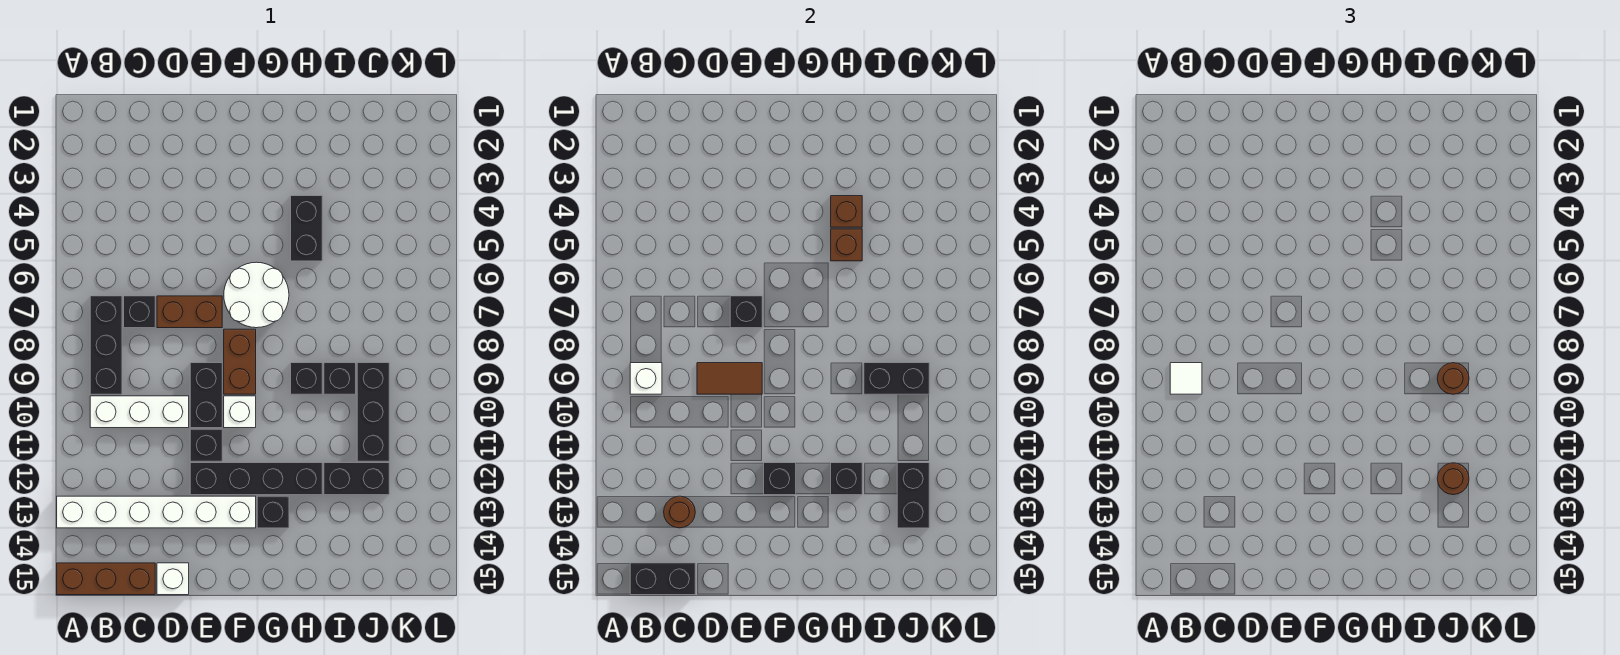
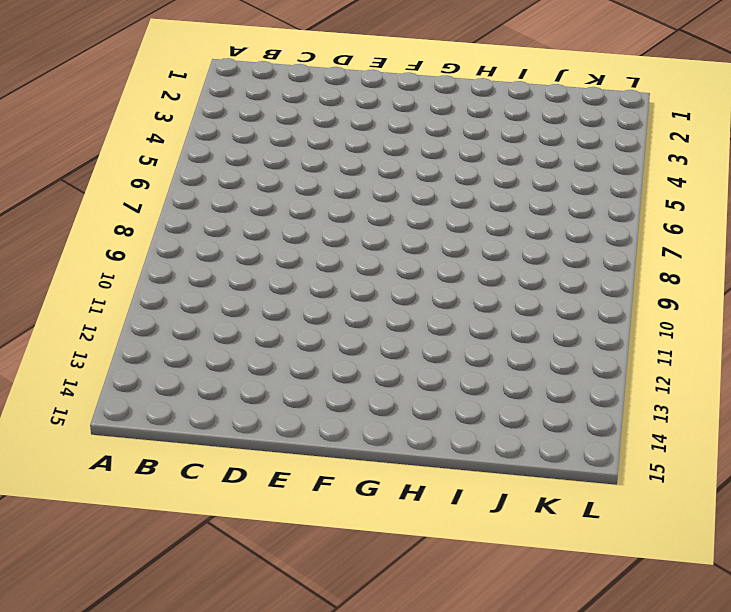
none -> white brick A13:F13 level 1
none -> brown brick A15:C15 level 1
none -> black brick B7:B9 level 1
none -> white brick B10:D10 level 1

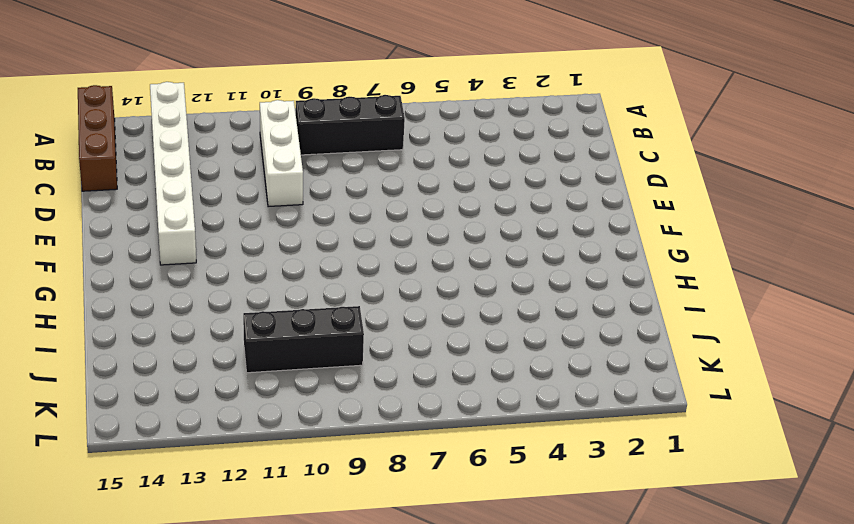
none -> black brick C7 level 1
none -> brown brick D7:E7 level 1
none -> white brick D15 level 1
none -> black brick E9:E10 level 1

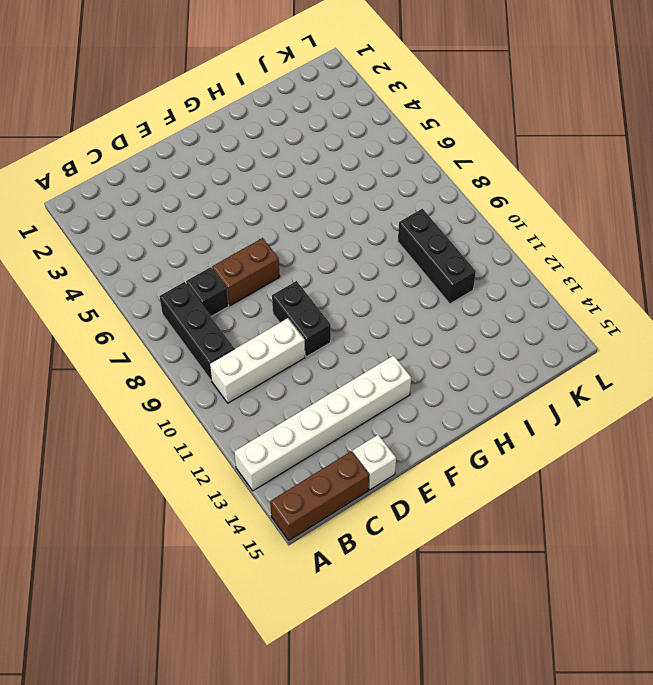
none -> black brick E11 level 1
none -> black brick E12:H12 level 1
none -> white round brick F6:G7 level 1
none -> brown brick F8:F9 level 1

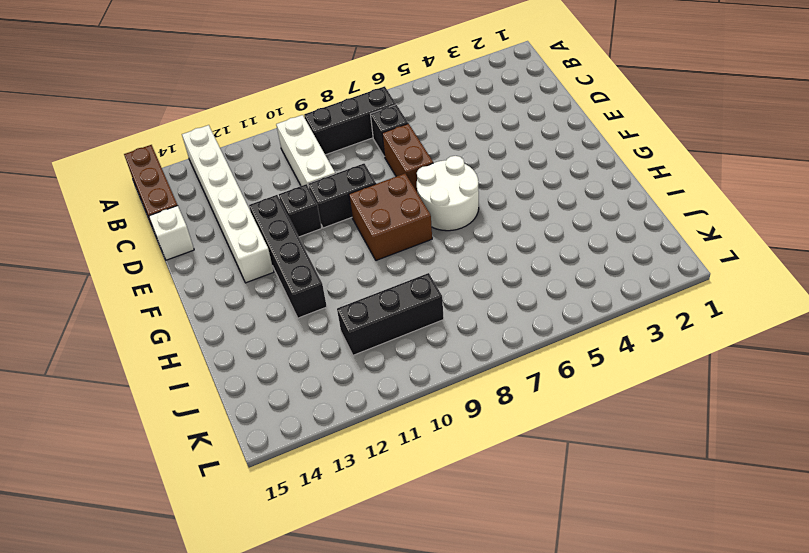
brown brick F8:G9 level 1 -> brown brick F8:F9 level 1
none -> white brick F10 level 1
none -> black brick G13 level 1
none -> black brick H4:H5 level 1
none -> black brick H9 level 1

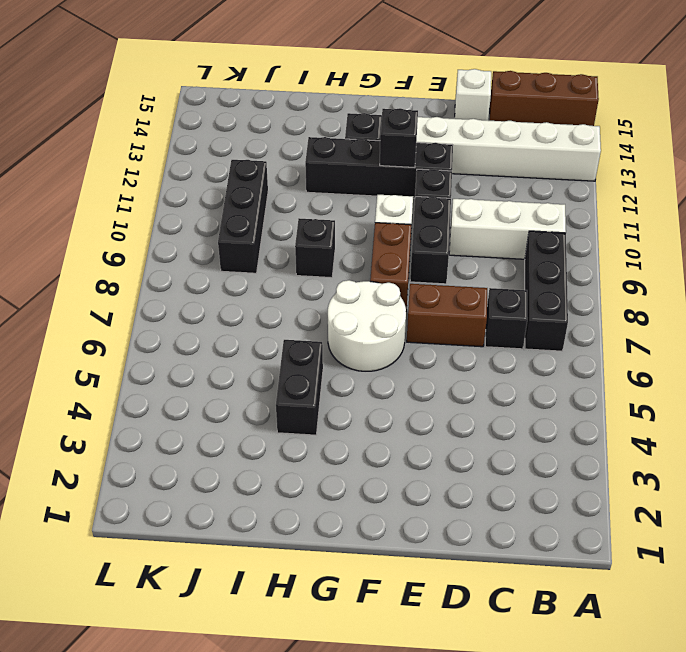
none -> black brick I9 level 1
none -> black brick I12:J12 level 1
none -> white brick B9 level 2
none -> black brick B15:C15 level 2

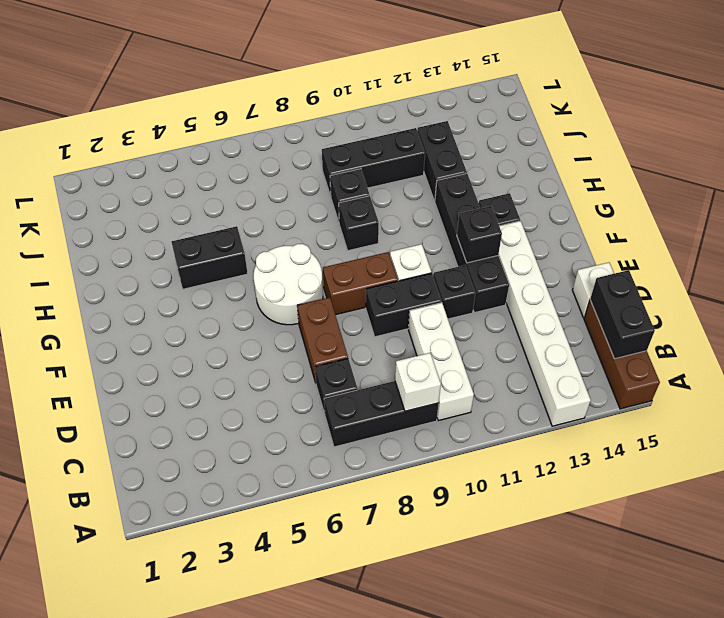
none -> brown round brick C13 level 2
none -> brown tile D9:E9 level 2
none -> black brick E7 level 2
none -> brown brick H4 level 2

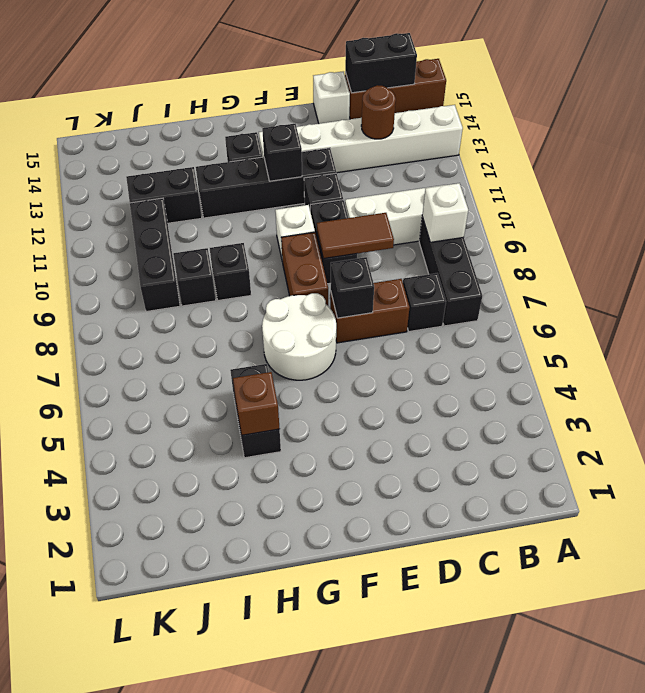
none -> brown brick H5 level 2
none -> black brick H12 level 2
none -> black brick I9:J9 level 2
none -> black brick J12:J13 level 2

